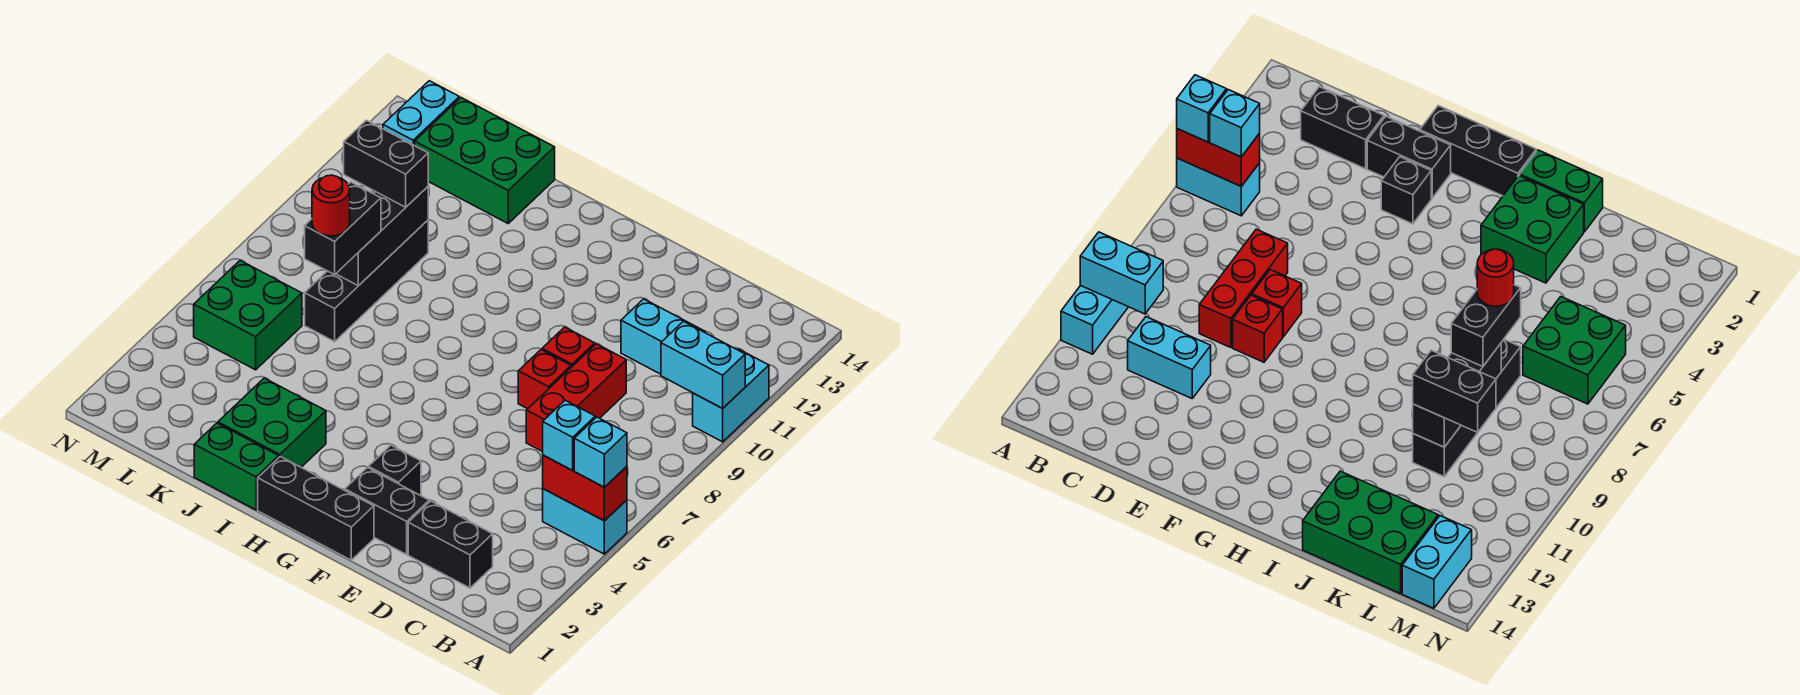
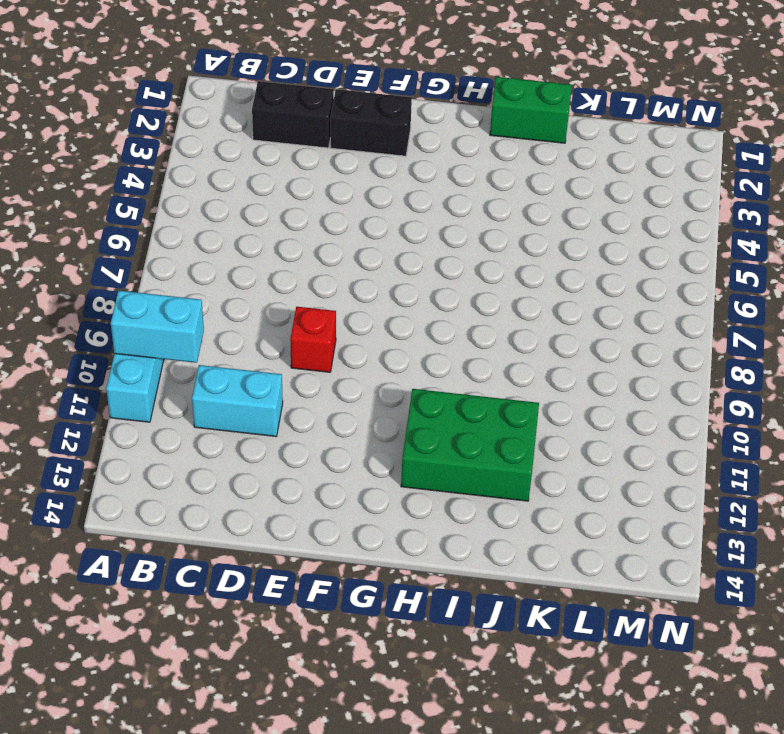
green brick H11:J12 level 1 -> green brick J13:L14 level 1
none -> cyan brick A5:B5 level 1
none -> red brick D7:D9 level 1
none -> red brick E8 level 1

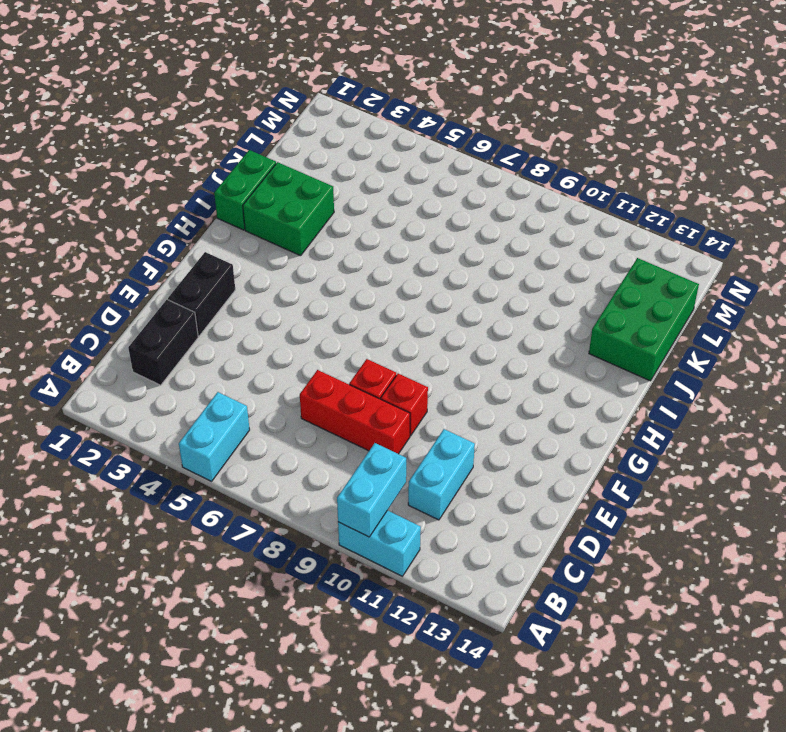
none -> black brick F1:H1 level 1
none -> black brick F3 level 1
none -> black brick K7:K10 level 1

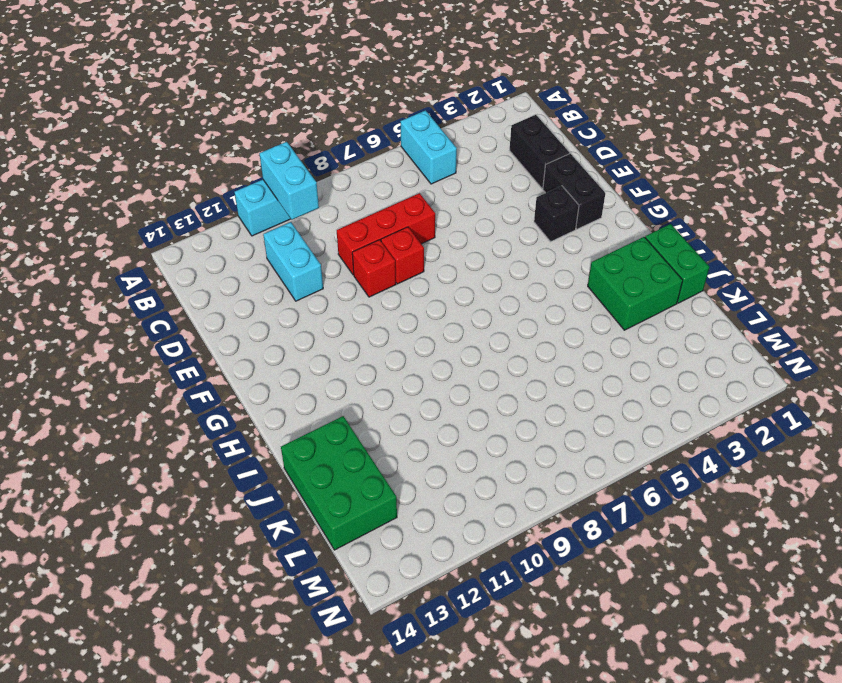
none -> black brick F1:H1 level 1
none -> black brick K7:K10 level 1
none -> green brick L5:M6 level 1

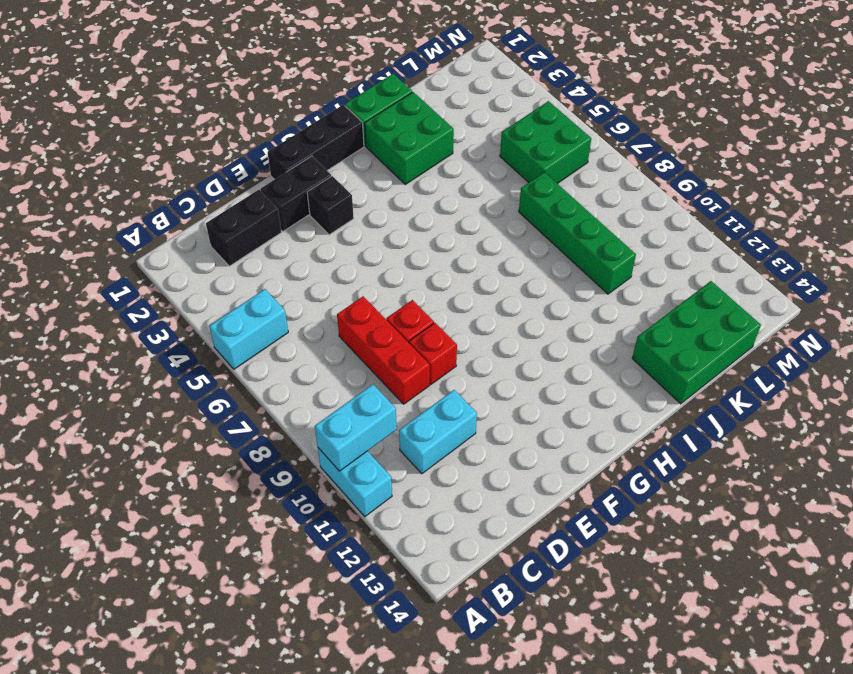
green brick K7:K10 level 1 -> black brick K7:K10 level 1
none -> cyan brick M13:M14 level 1
none -> red brick A5:B5 level 2
none -> black brick K8:K10 level 2

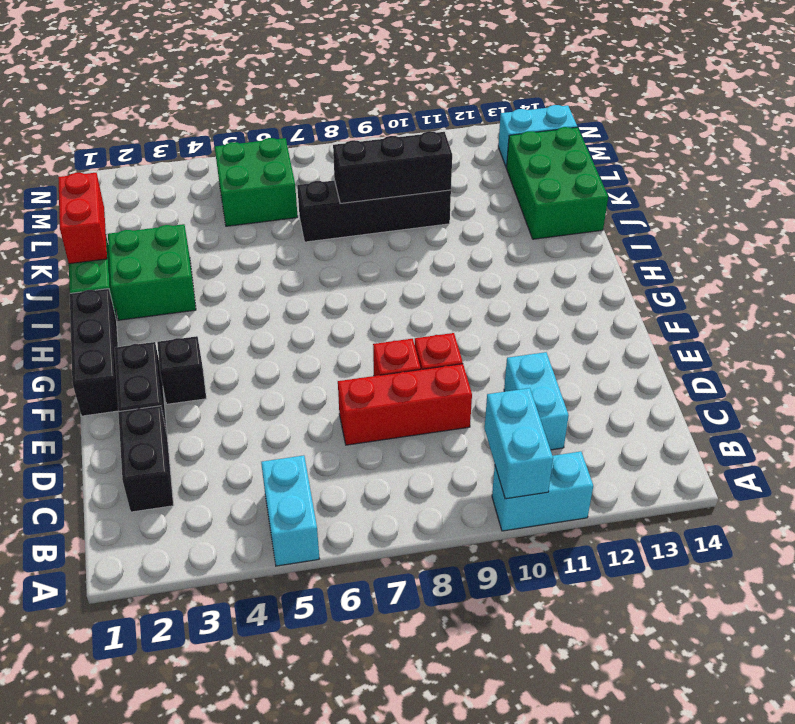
red brick J1:K1 level 2 -> red brick A5:B5 level 2
none -> cyan brick A5 level 3
none -> cyan brick B5 level 3
none -> black brick K7:K8 level 3

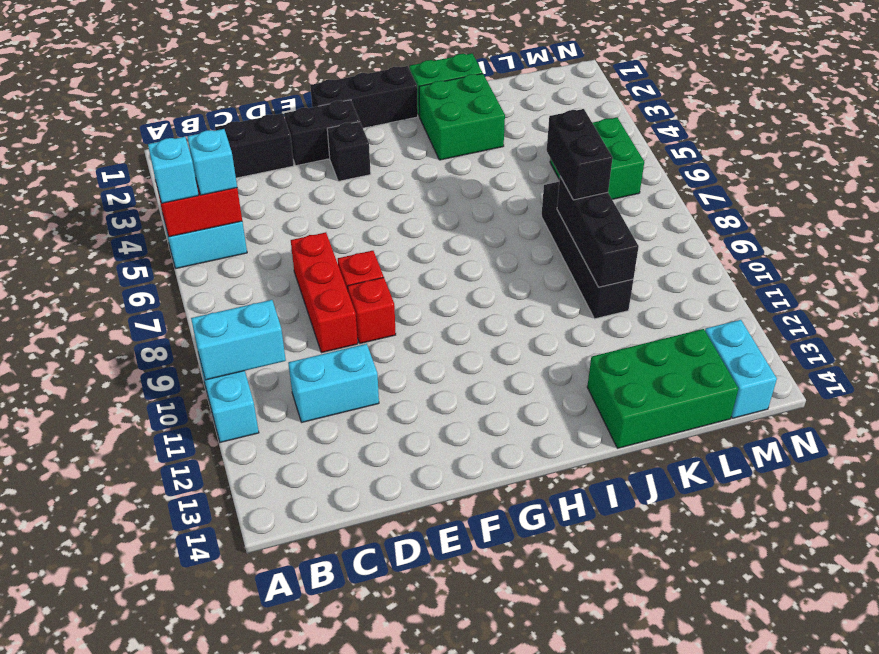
none -> black brick K10:L10 level 3
none -> red round brick K7 level 4

